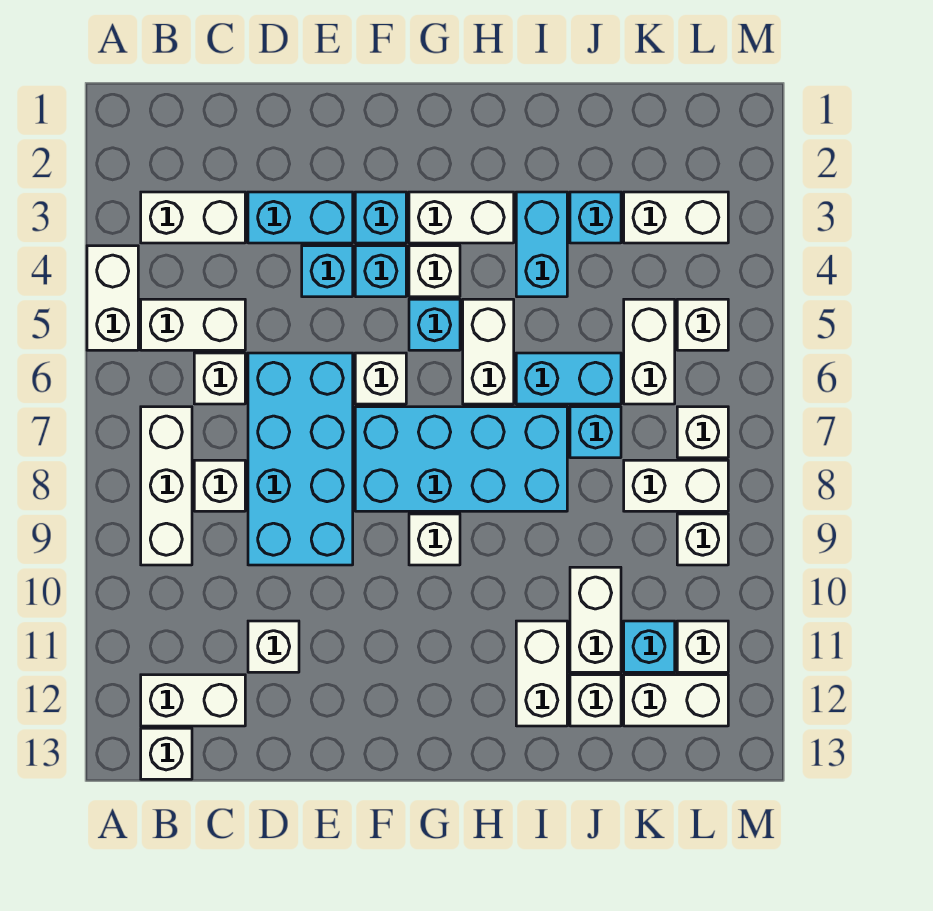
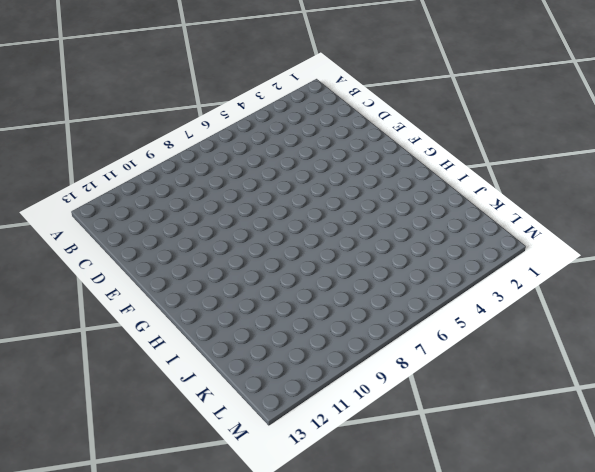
none -> white brick A4:A5 level 1
none -> white brick B3:C3 level 1
none -> white brick B5:C5 level 1
none -> white brick B7:B9 level 1

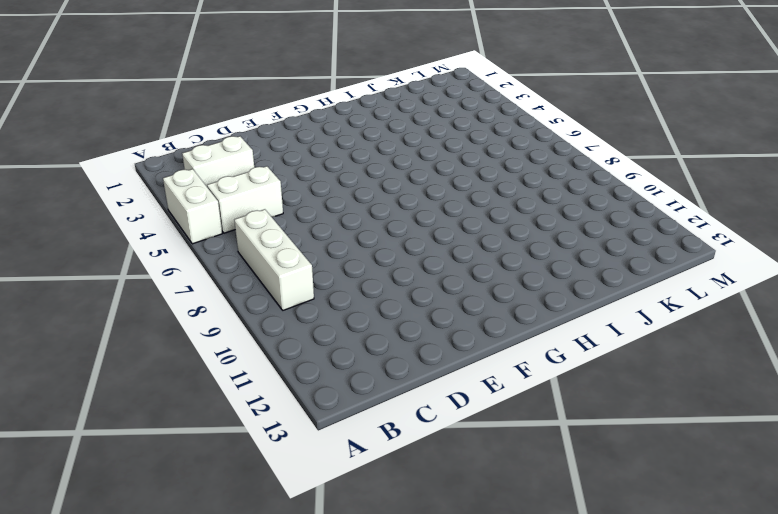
none -> white brick B12:C12 level 1
none -> white brick B13 level 1
none -> white brick C6 level 1
none -> white brick C8 level 1

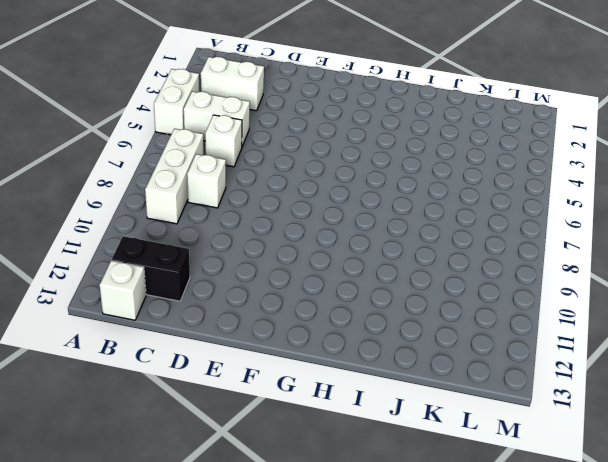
black brick B12:C12 level 1 -> white brick B12:C12 level 1
none -> cyan brick D3:E3 level 1
none -> cyan brick D6:E9 level 1
none -> white brick D11 level 1
none -> cyan brick E4 level 1

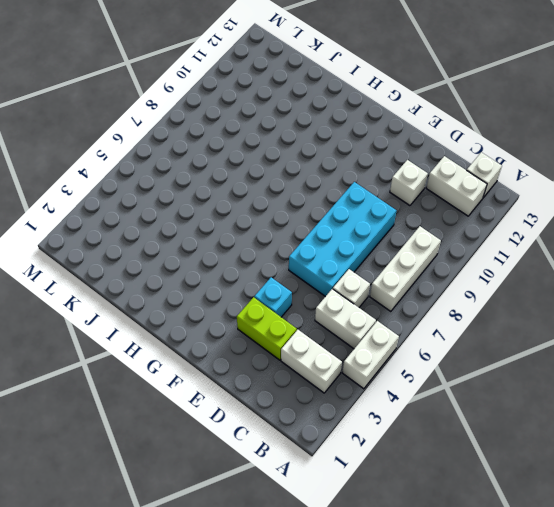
lime brick D3:E3 level 1 -> cyan brick D3:E3 level 1
none -> white brick C8 level 1
none -> cyan brick F3 level 1
none -> cyan brick F4 level 1
none -> white brick F6 level 1

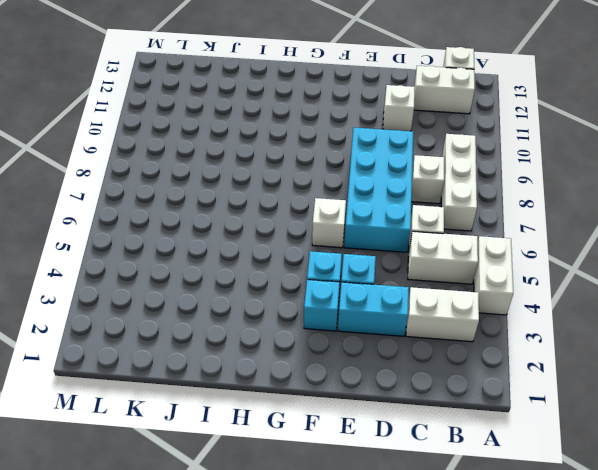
none -> cyan brick F7:I8 level 1
none -> white brick G3:H3 level 1
none -> white brick G4 level 1
none -> cyan brick G5 level 1

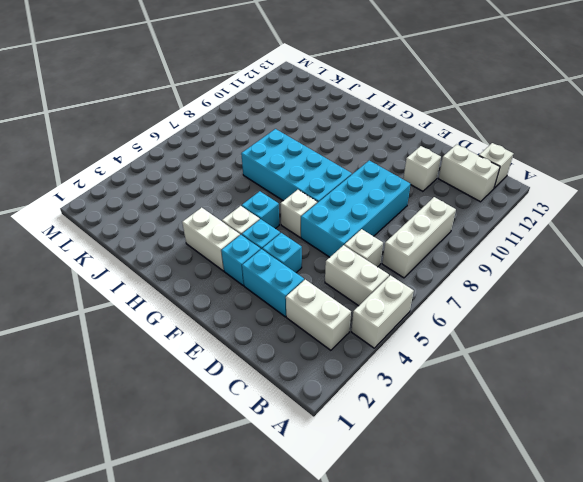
none -> white brick C8 level 1
none -> white brick G9 level 1
none -> white brick H5:H6 level 1
none -> cyan brick I3:I4 level 1

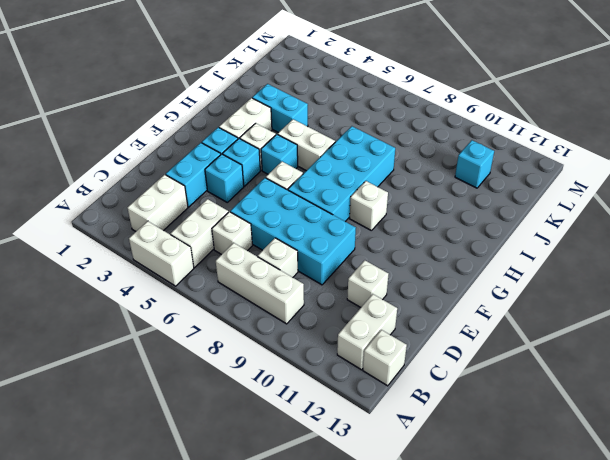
none -> cyan brick I6:J6 level 1
none -> white brick I11:I12 level 1
none -> cyan brick J3 level 1
none -> cyan brick J7 level 1

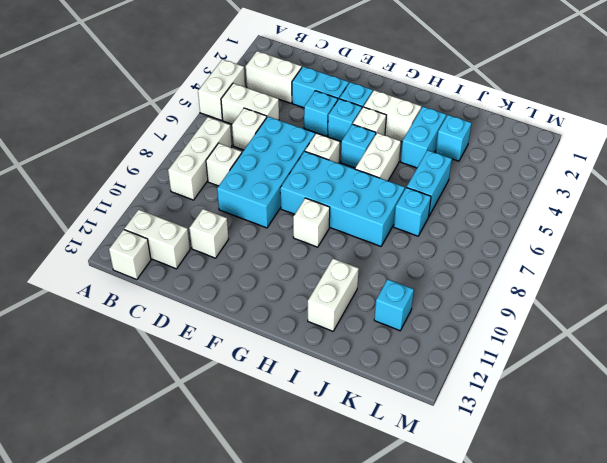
cyan brick J5:J6 level 1 -> cyan brick I6:J6 level 1
none -> white brick J10:J11 level 1
none -> white brick J12 level 1
none -> white brick K3:L3 level 1
none -> white brick K5:K6 level 1

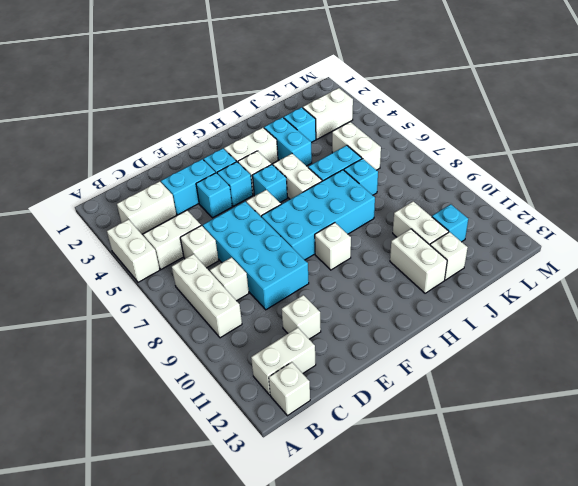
none -> white brick K8:L8 level 1
none -> white brick K12:L12 level 1
none -> white brick L5 level 1
none -> white brick L7 level 1

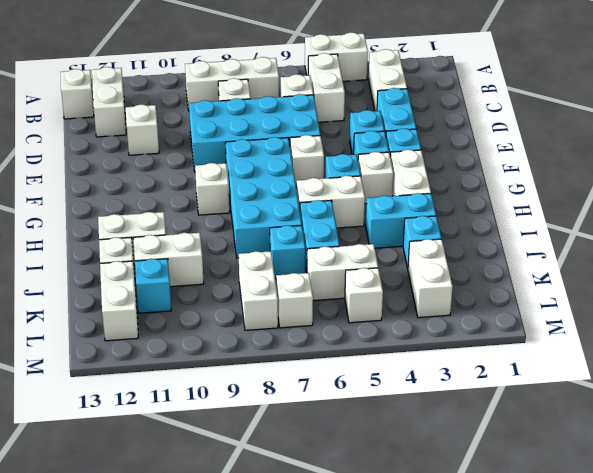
none -> white brick L9 level 1
none -> white brick L11 level 1

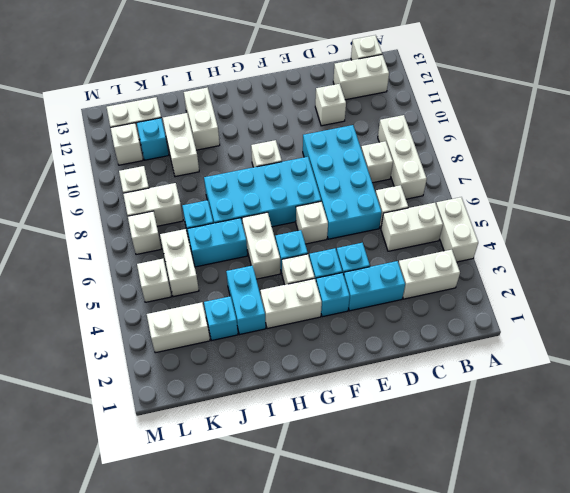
none -> white brick J12 level 1

